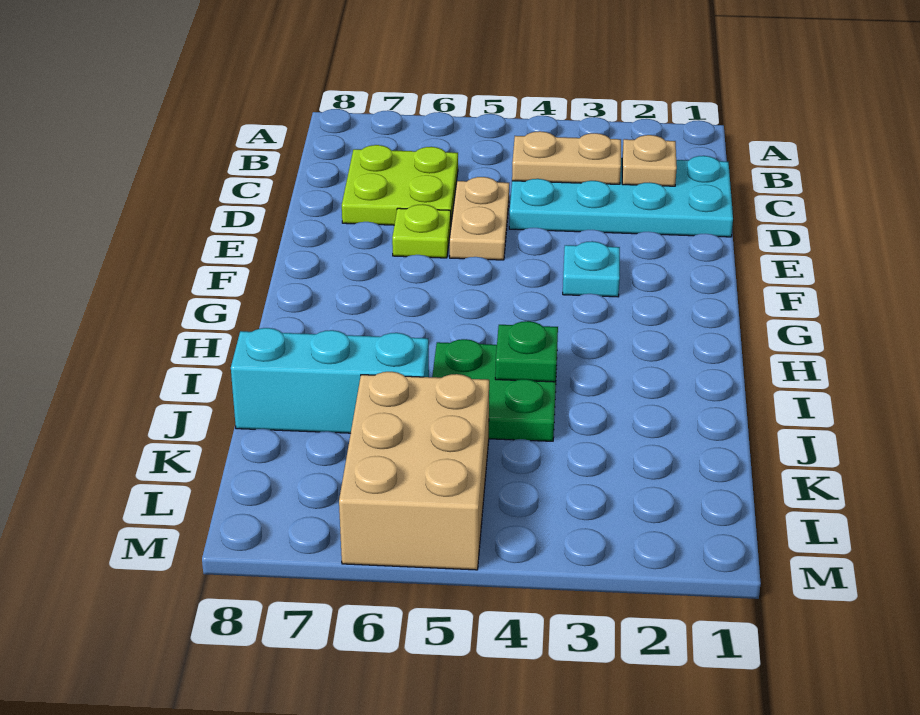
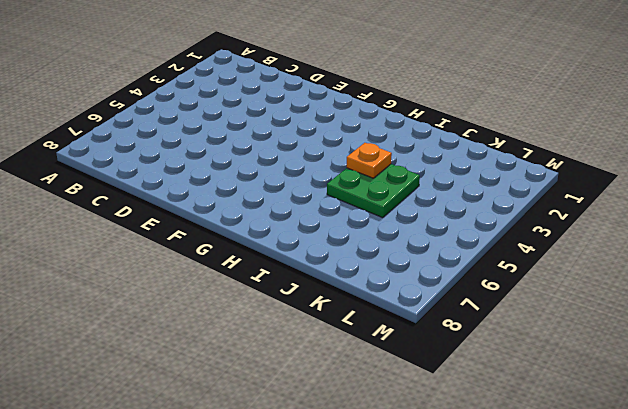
orange plate I4 level 2 -> green plate I4 level 2
none -> cyan plate C1:D4 level 1
none -> lime plate C6:D7 level 1

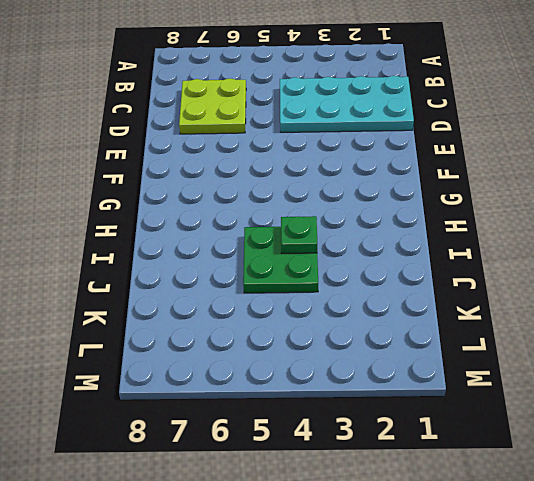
none -> tan plate D5:E5 level 1
none -> lime plate E6 level 1

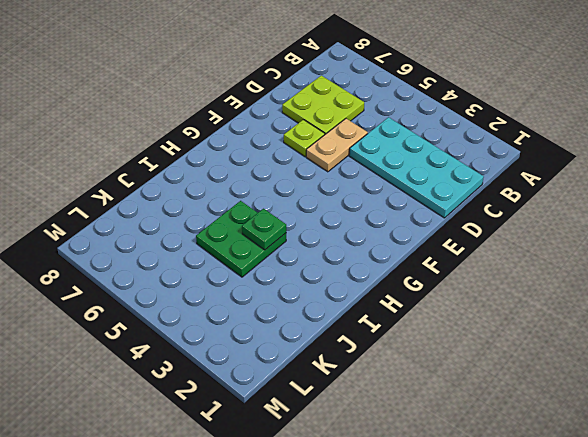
none -> cyan plate F3 level 1
none -> cyan brick J6:J8 level 1

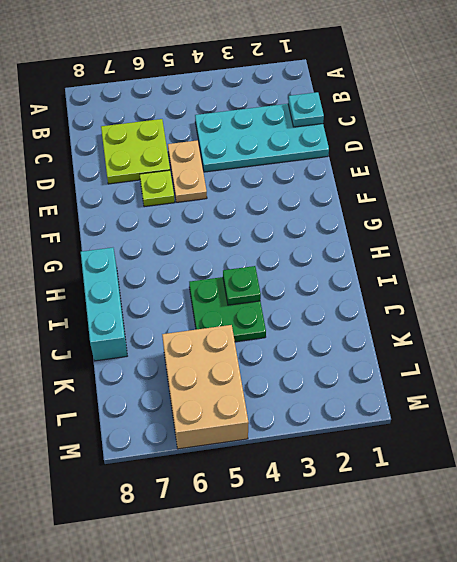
cyan plate C1 level 2 -> cyan plate F3 level 1
cyan brick H8:J8 level 1 -> cyan brick J6:J8 level 1
none -> tan plate C2 level 2
none -> tan plate C3:C4 level 2

